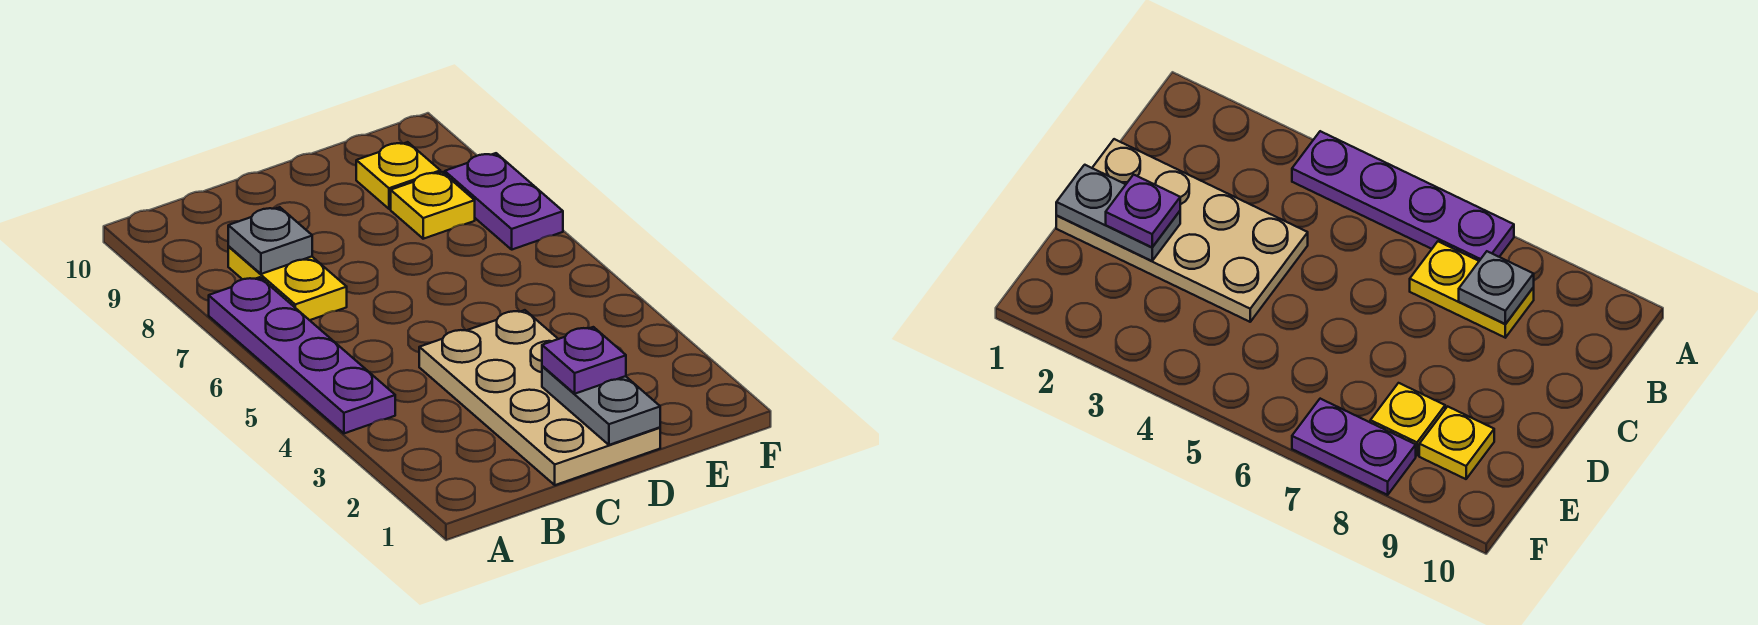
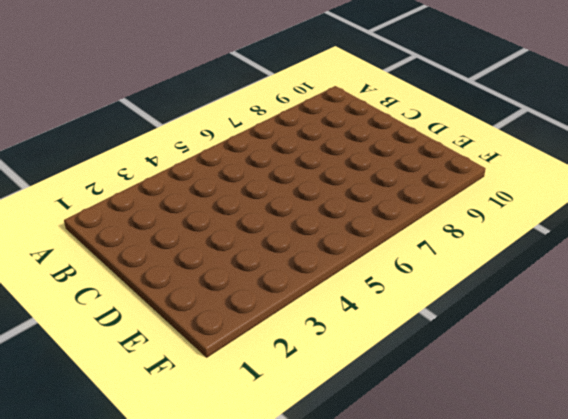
none -> purple plate A4:A7 level 1
none -> yellow plate B7:B8 level 1

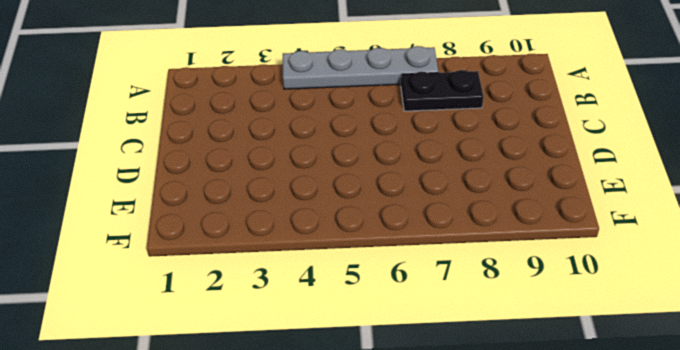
grey plate A4:A7 level 1 -> purple plate A4:A7 level 1
black plate B7:B8 level 1 -> yellow plate B7:B8 level 1
none -> tan plate C1:D4 level 1
none -> yellow plate E8 level 1

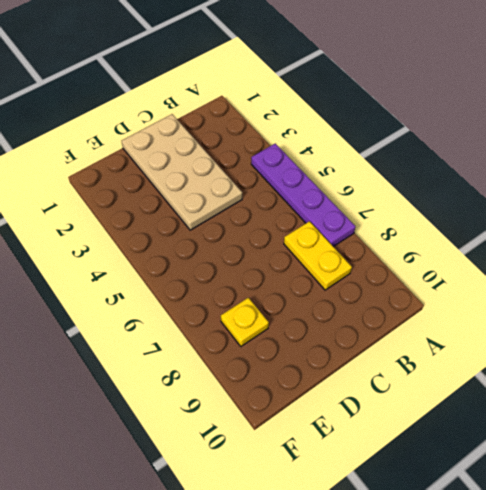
none -> yellow plate E9 level 1
none -> purple plate F7:F8 level 1

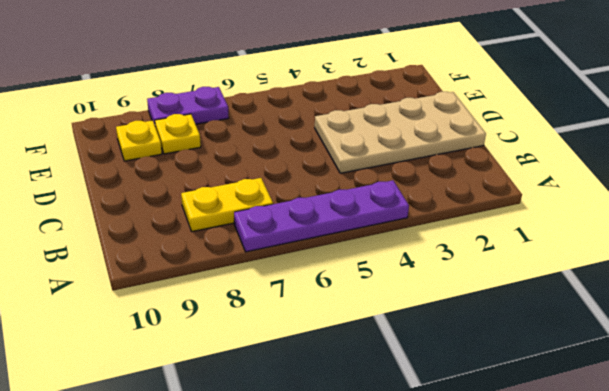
none -> grey plate B8 level 2
none -> grey plate D1:D2 level 2

